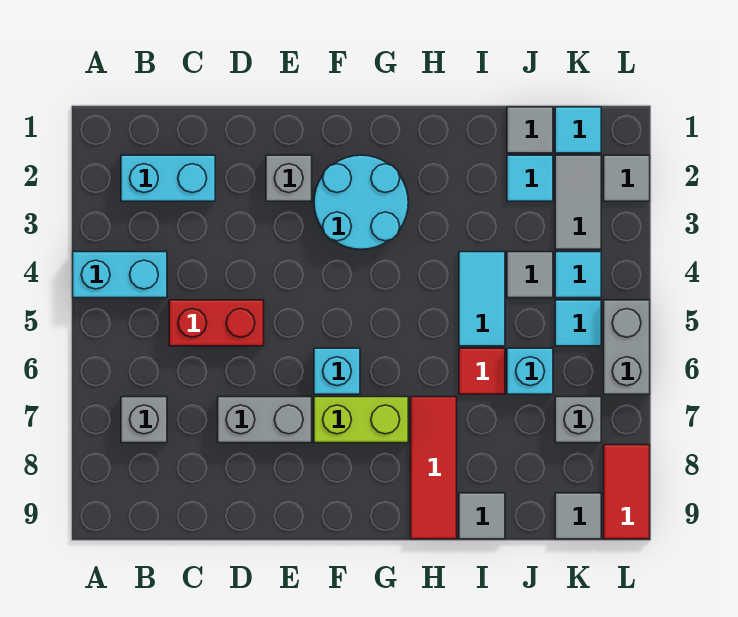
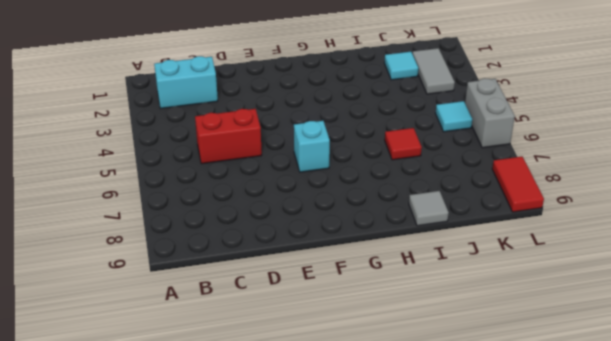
none -> cyan brick A4:B4 level 1
none -> grey brick B7 level 1
none -> grey brick D7:E7 level 1

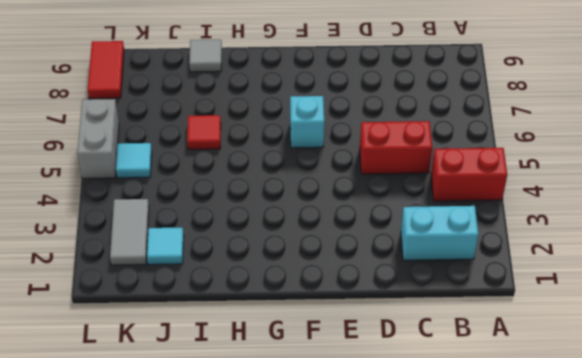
red brick A4:B4 level 1 -> cyan brick A4:B4 level 1
none -> grey brick B7 level 1
none -> grey brick D7:E7 level 1
none -> grey brick E2 level 1

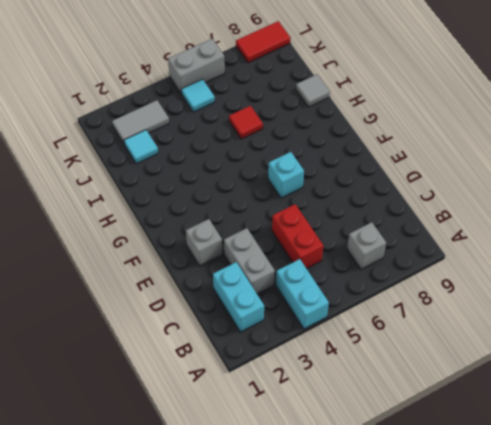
grey brick C3:D3 level 1 -> grey brick D7:E7 level 1
none -> cyan round brick F2:G3 level 1
none -> lime brick F7:G7 level 1
none -> red tile H7:H9 level 1

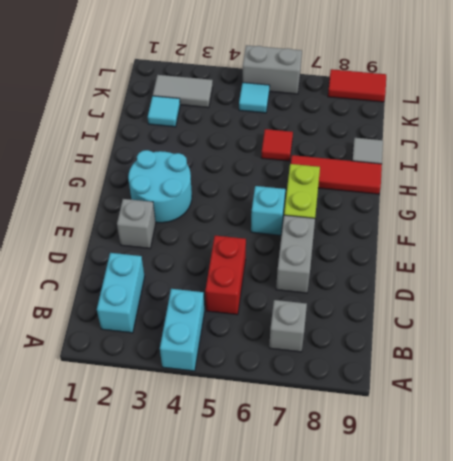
none -> cyan tile I4:I5 level 1
none -> grey tile J1 level 1
none -> grey tile J4 level 1

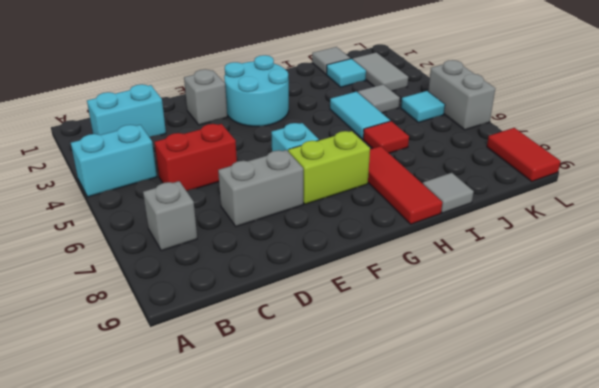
none -> cyan brick J6 level 1
none -> cyan tile K1 level 1
none -> cyan tile K4 level 1

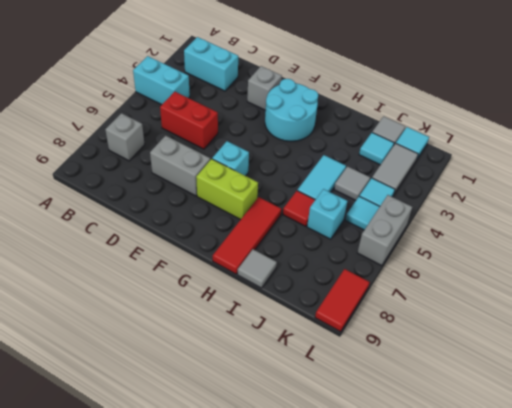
none -> grey brick K7 level 1
none -> grey tile K9 level 1
none -> grey tile L2 level 1

